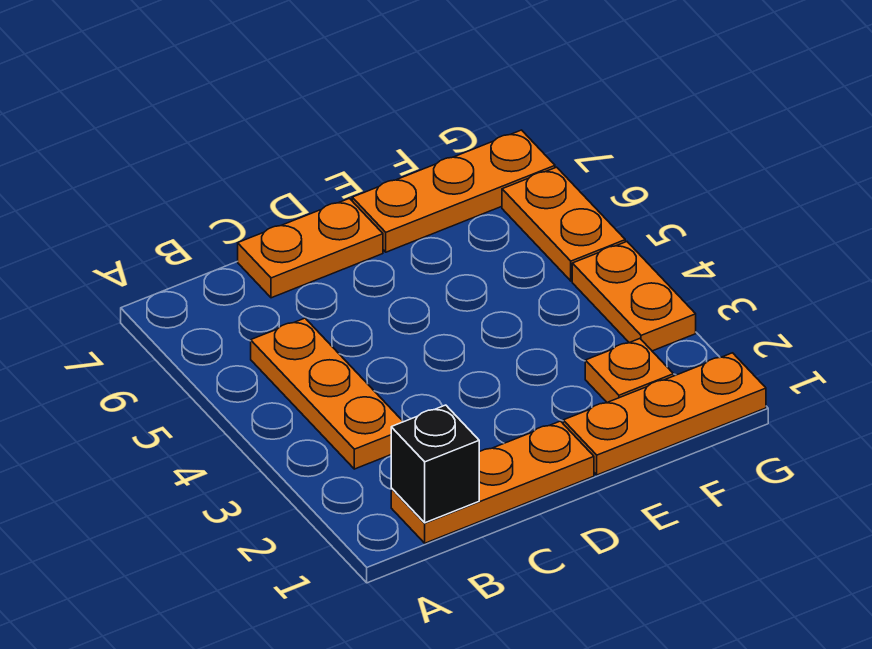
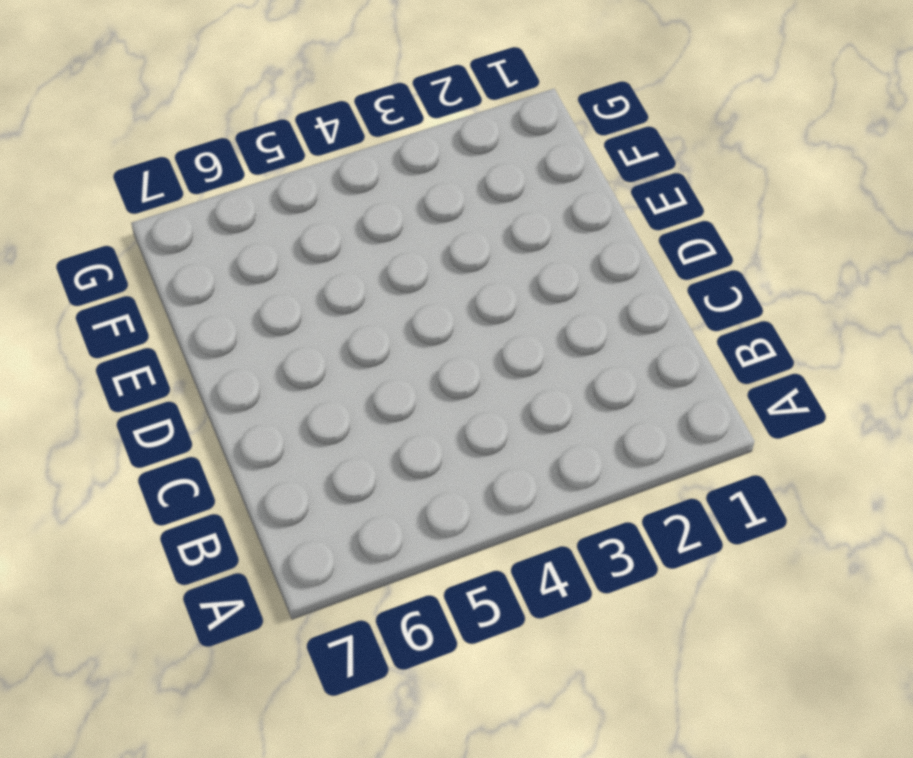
none -> orange plate B1:D1 level 1
none -> orange plate B3:B5 level 1

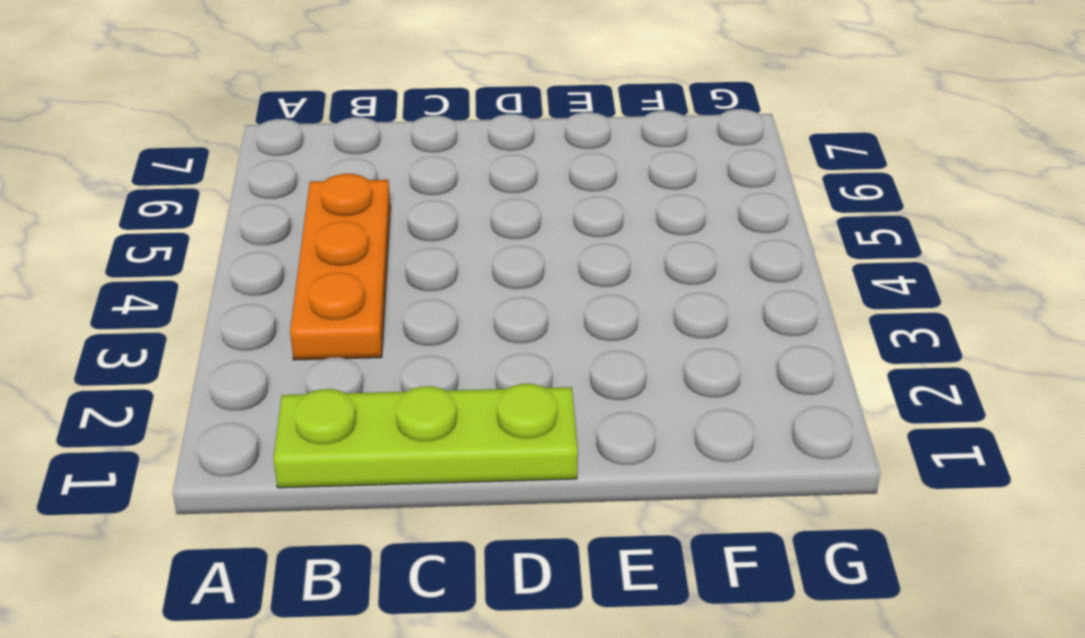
lime plate B1:D1 level 1 -> orange plate B1:D1 level 1
none -> orange plate C7:D7 level 1
none -> orange plate E1:G1 level 1

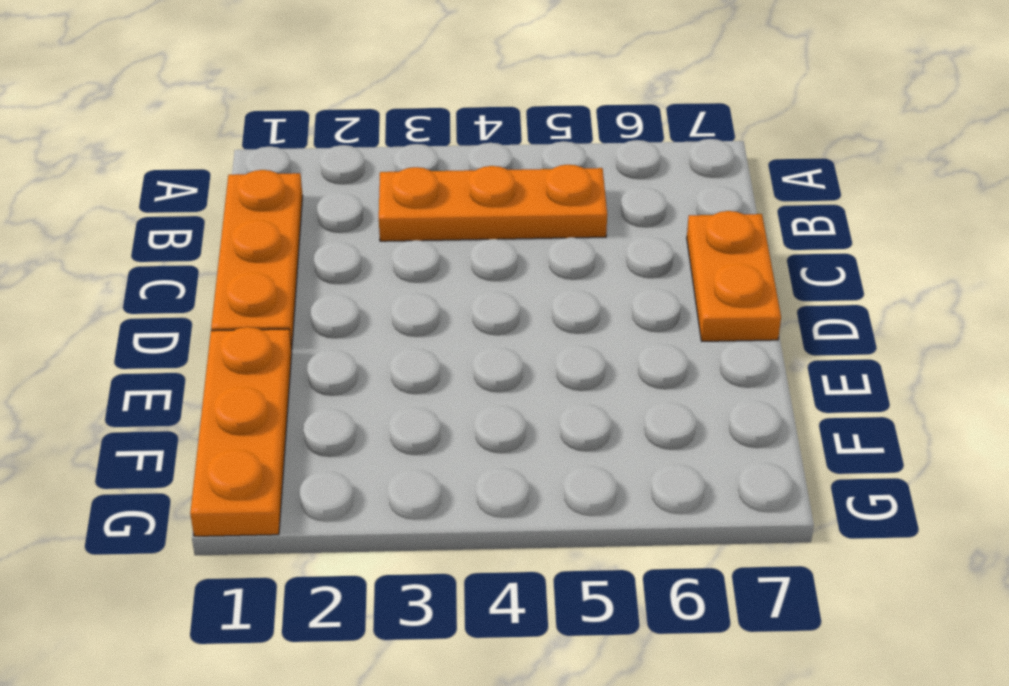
none -> orange plate E7:G7 level 1
none -> orange plate F2 level 1

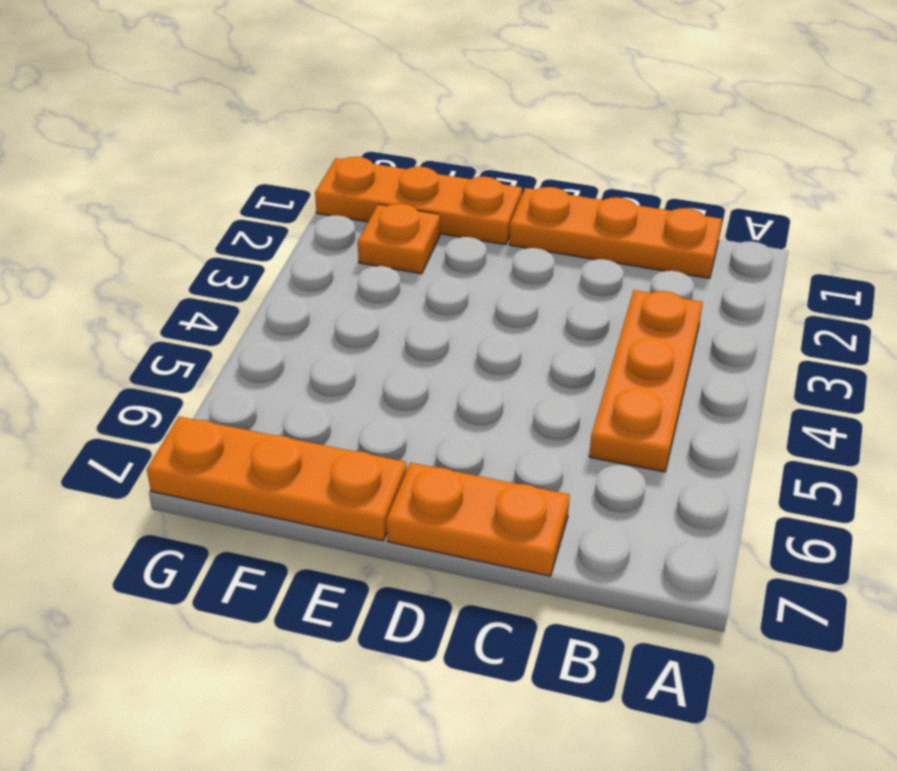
none -> orange plate G3:G4 level 1
none -> orange plate G5:G6 level 1

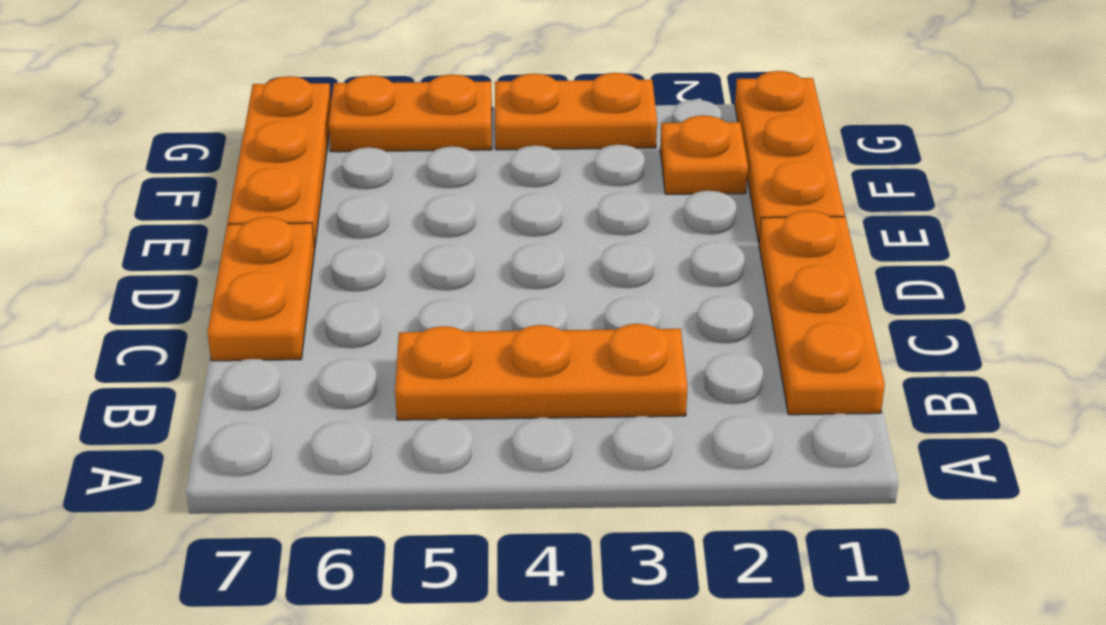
none -> black brick B1 level 2

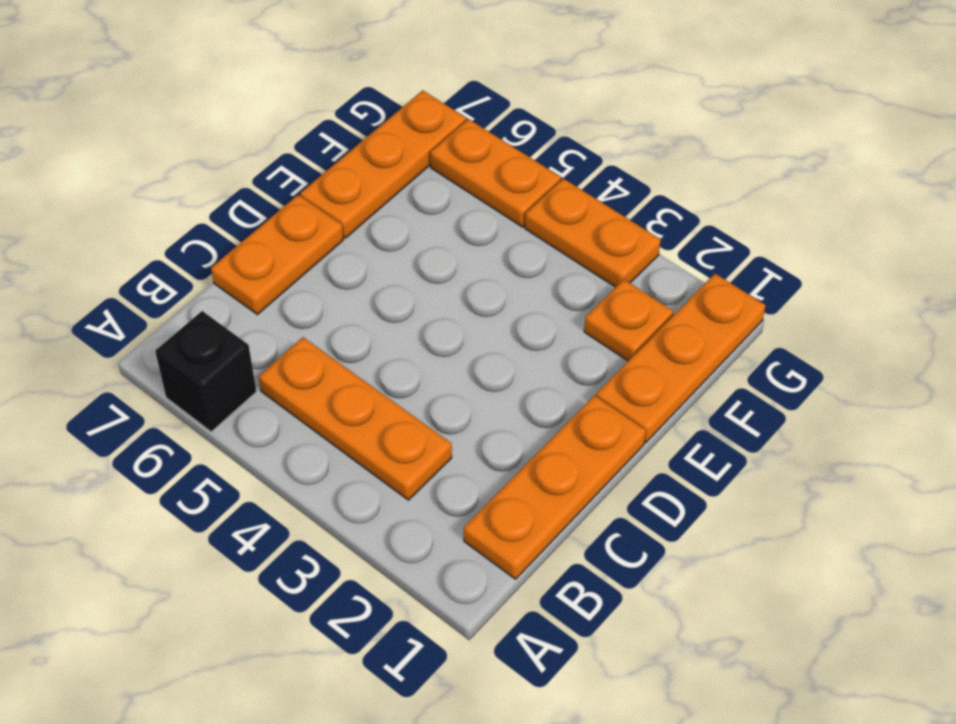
black brick A6 level 1 -> black brick B1 level 2

